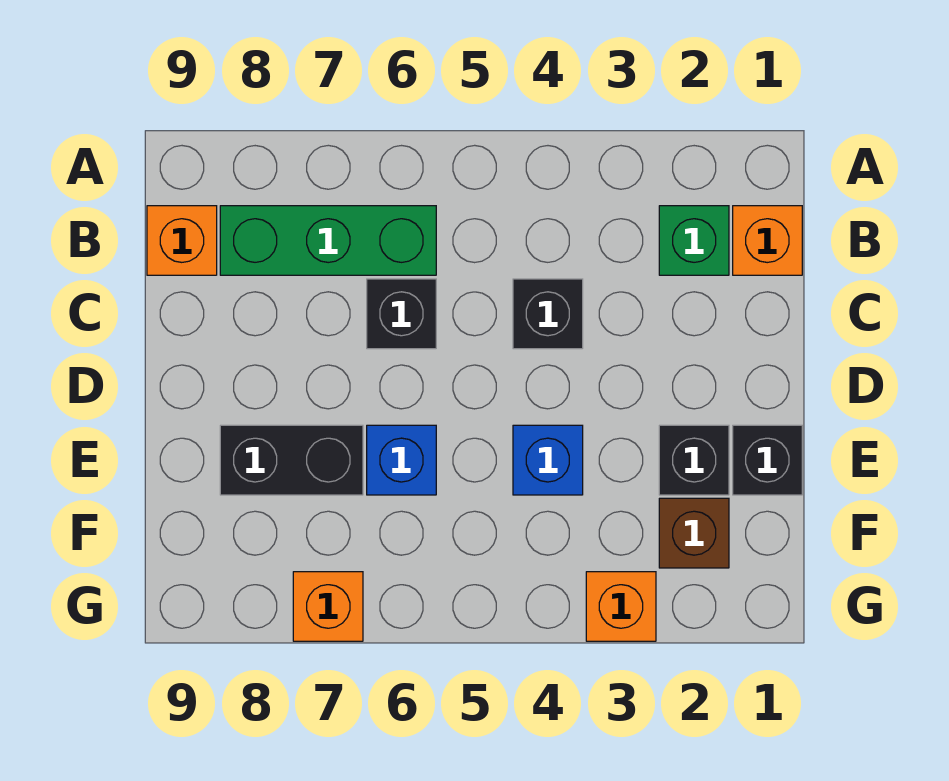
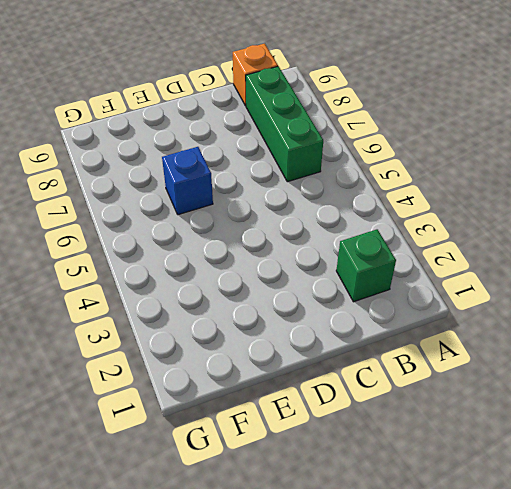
none -> orange brick B1 level 1
none -> black brick C4 level 1
none -> black brick C6 level 1

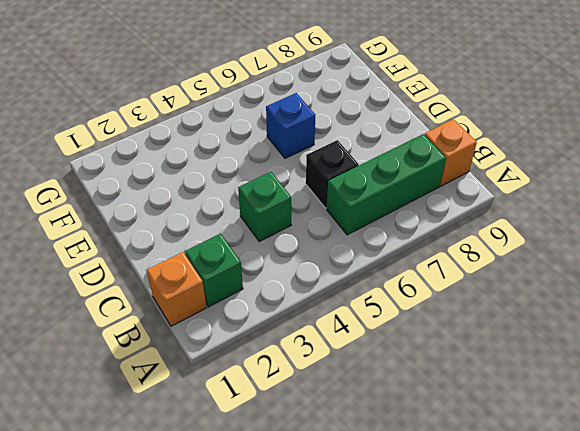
green brick C4 level 1 -> black brick C4 level 1
none -> black brick E1 level 1
none -> black brick E2 level 1
none -> blue brick E4 level 1

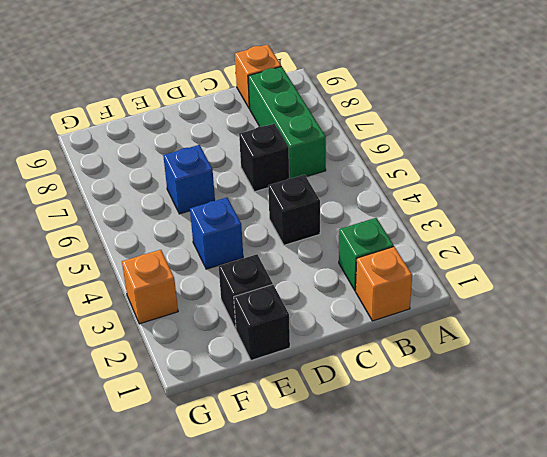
none -> black brick E7:E8 level 1
none -> brown brick F2 level 1
none -> orange brick G7 level 1

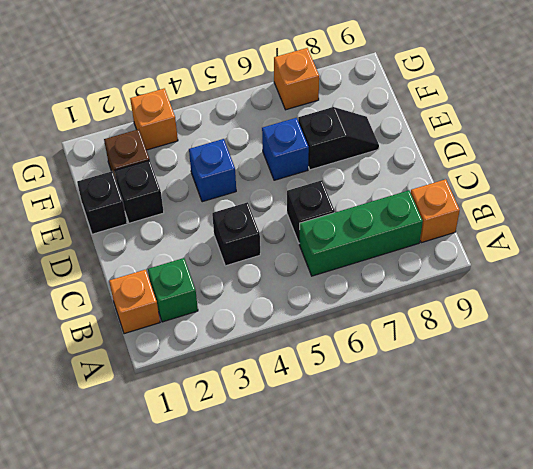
black slope E7:E8 level 1 top 7 -> black brick E7:E8 level 1

